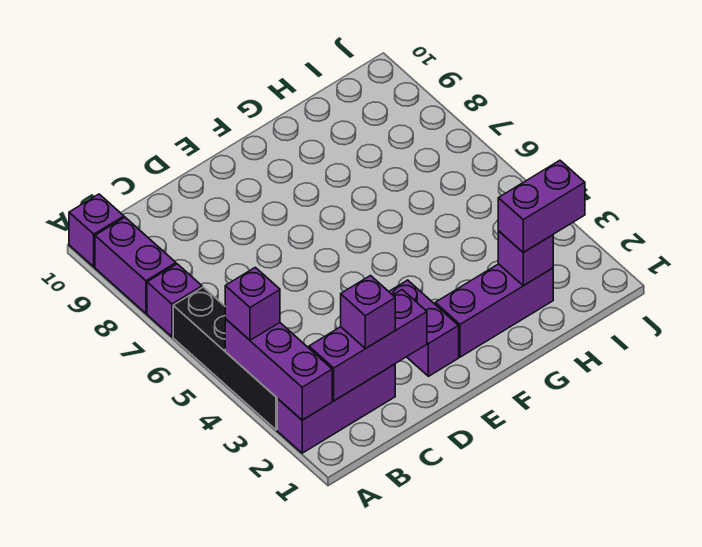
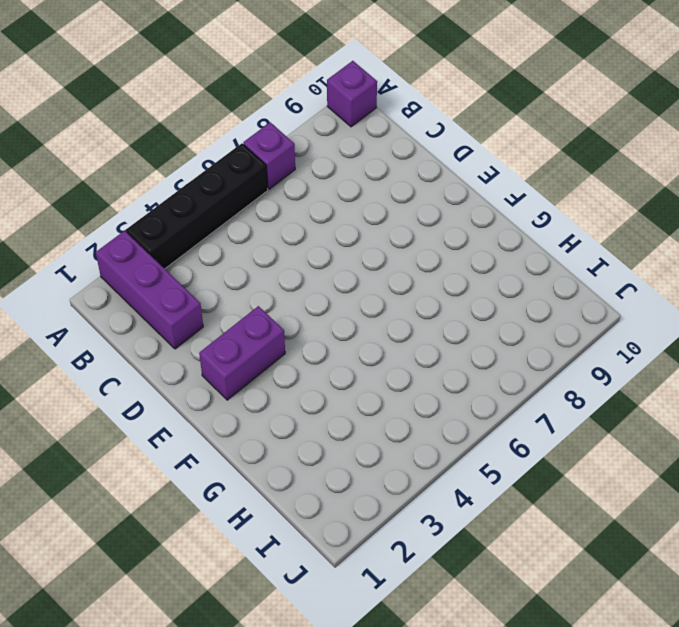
none -> purple brick A8:A9 level 1
none -> purple brick F2:H2 level 1
none -> purple brick A2:A4 level 2

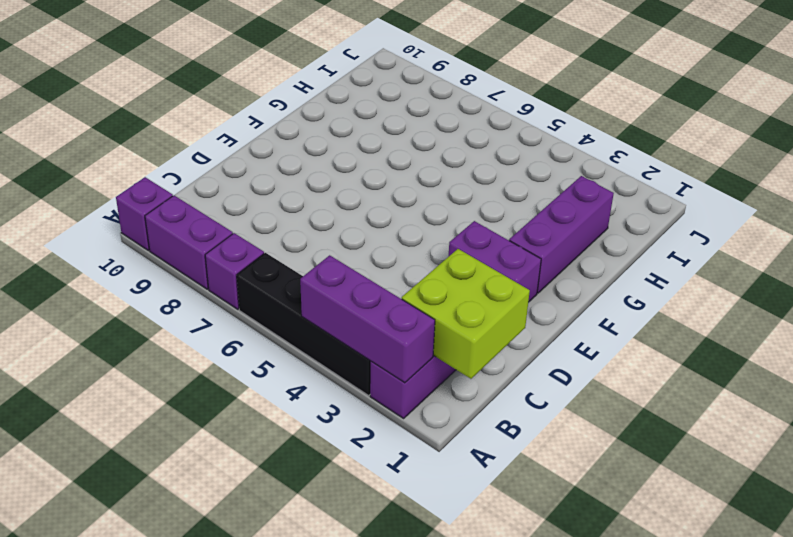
lime brick B1:C2 level 2 -> purple brick B2:D2 level 2
none -> purple brick H2 level 2
none -> purple brick A4 level 3
none -> purple brick C2 level 3

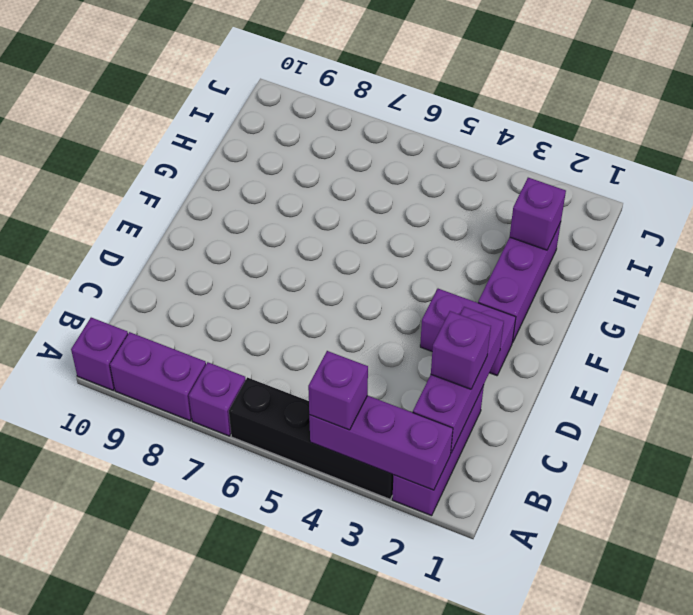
none -> purple brick H2:I2 level 3

